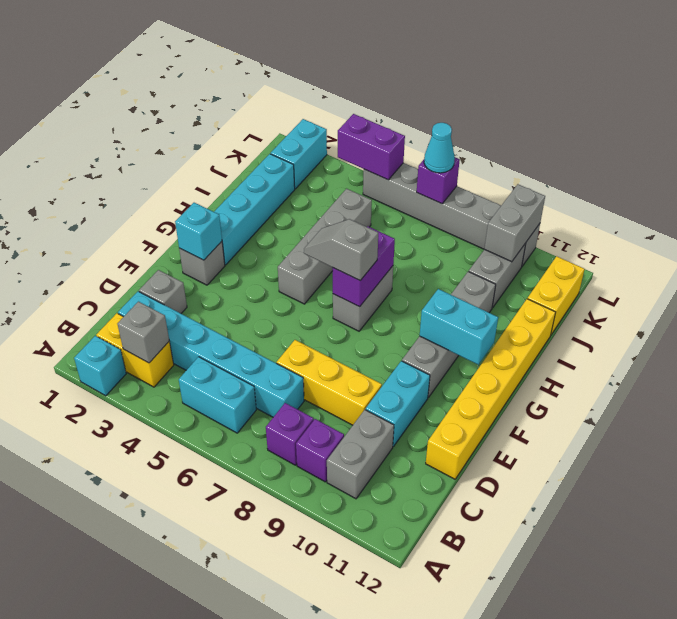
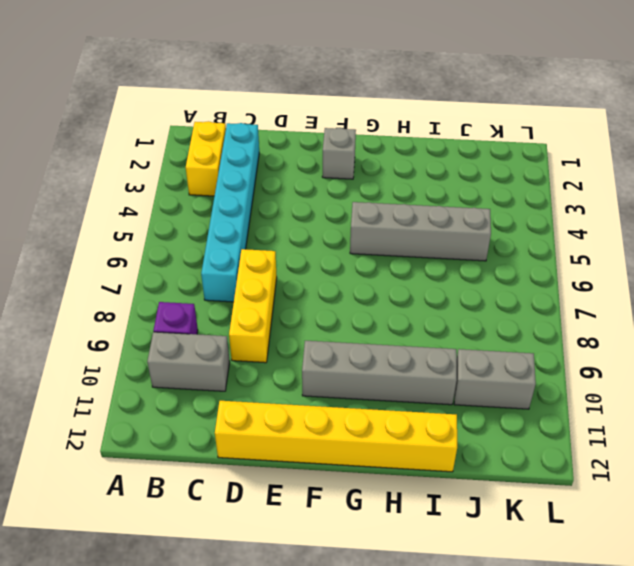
none -> cyan brick A2 level 1
none -> cyan brick B5:B6 level 1
none -> purple brick B8 level 1

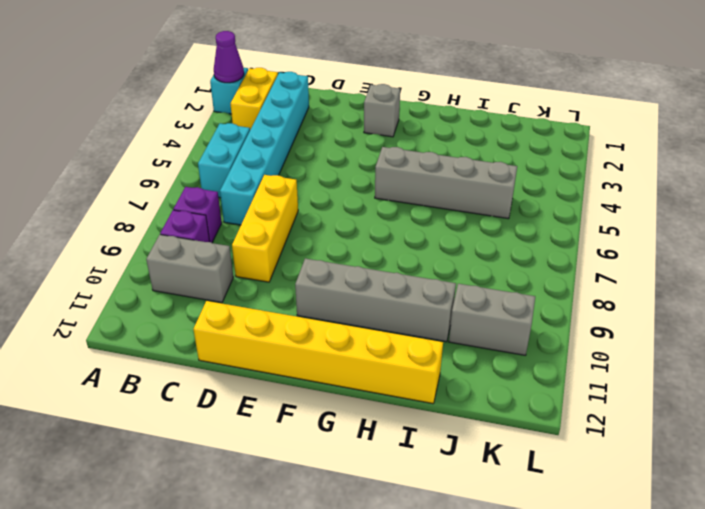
purple cone A2 level 2 -> none
none -> grey brick D2 level 1
none -> cyan brick D10:E10 level 1
none -> cyan brick G2:J2 level 1

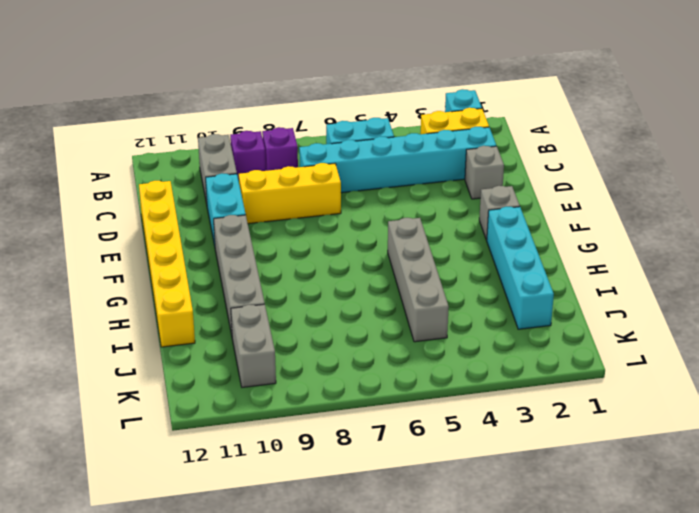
none -> grey brick G7:H7 level 1
none -> yellow brick J12:K12 level 1
none -> cyan brick K2:L2 level 1

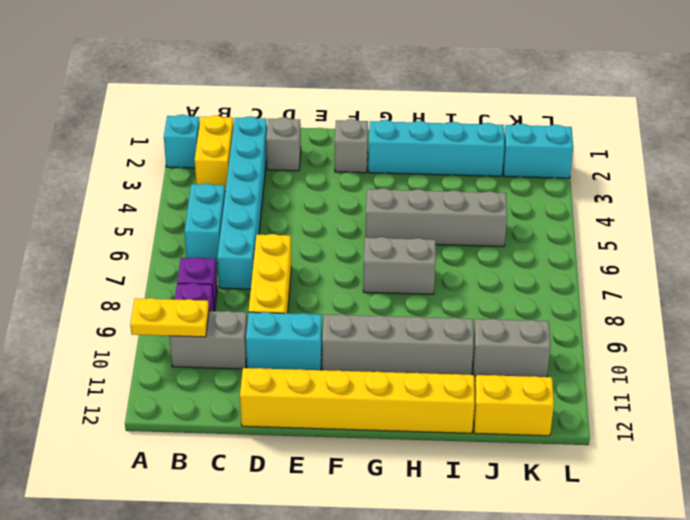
yellow plate A10:B10 level 2 -> none
none -> grey brick L5:L10 level 1
none -> grey brick B3 level 2
none -> cyan brick F2 level 2

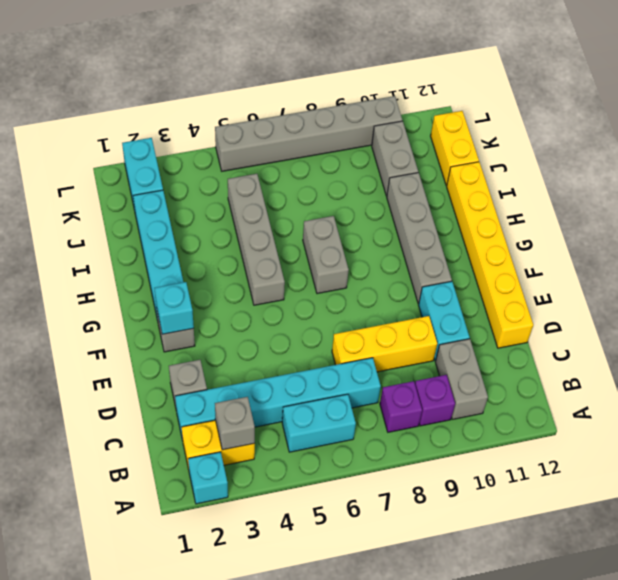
none -> purple brick G7:H7 level 2
none -> cyan brick G10:G11 level 2
none -> grey brick K10:L10 level 2

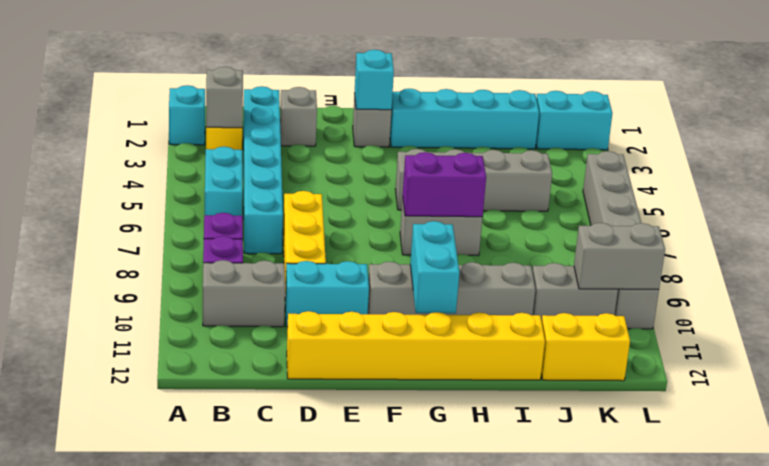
none -> purple brick L4:L5 level 2
none -> purple brick L7 level 2
none -> grey slope G6:G7 level 3 top 7

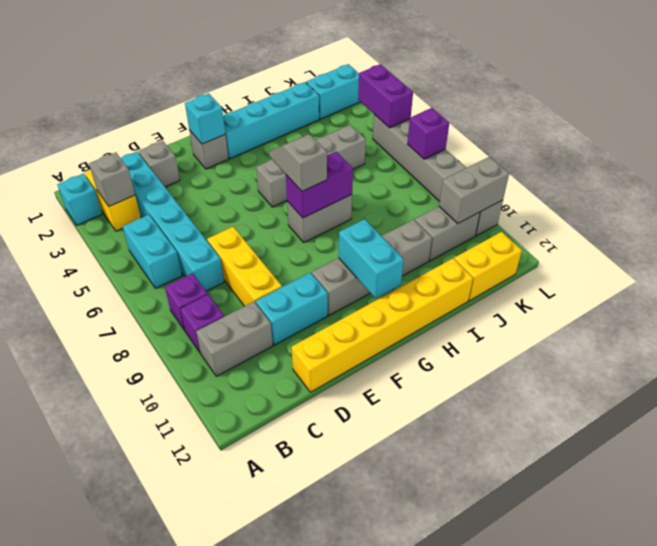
none -> cyan cone L7 level 3

